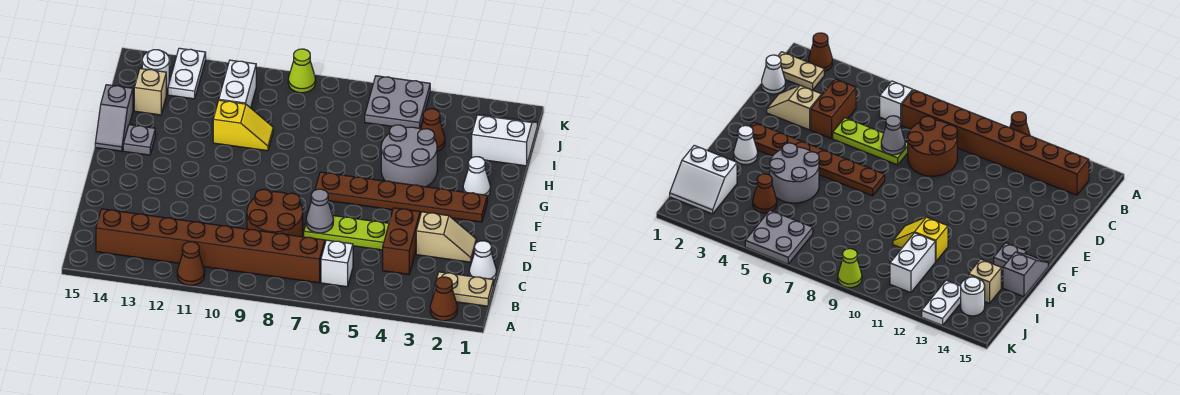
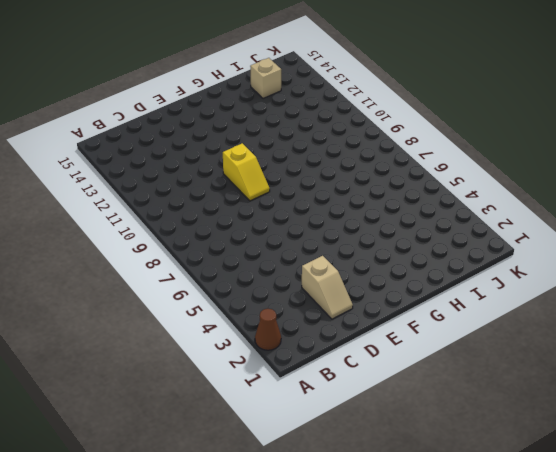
yellow slope E9:E10 level 1 top 10 -> yellow slope H10:H11 level 1 top 11
none -> brown cone A11 level 1
none -> tan plate B1:B2 level 1
none -> white brick B6 level 1

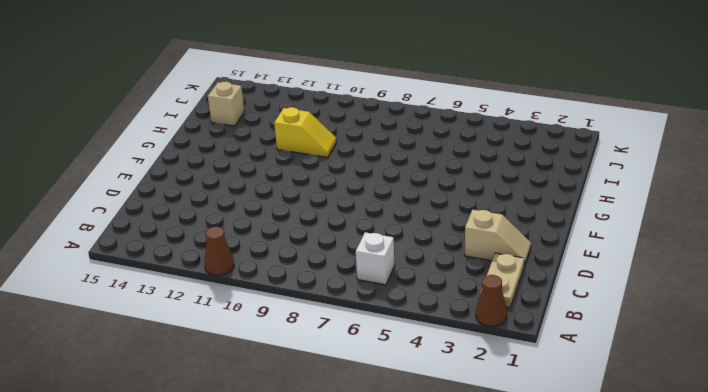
tan plate B2:C2 level 1 -> tan plate B1:B2 level 1
none -> brown brick B7:B14 level 1
none -> white cone C1 level 1
none -> brown brick C4:D4 level 1

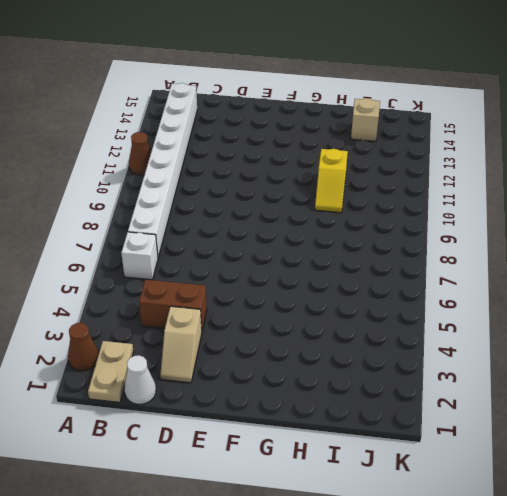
white brick B7:B14 level 1 -> brown brick B7:B14 level 1
none -> brown round brick C8:D9 level 1
none -> lime plate D5:D7 level 1
none -> brown plate F2:F7 level 1

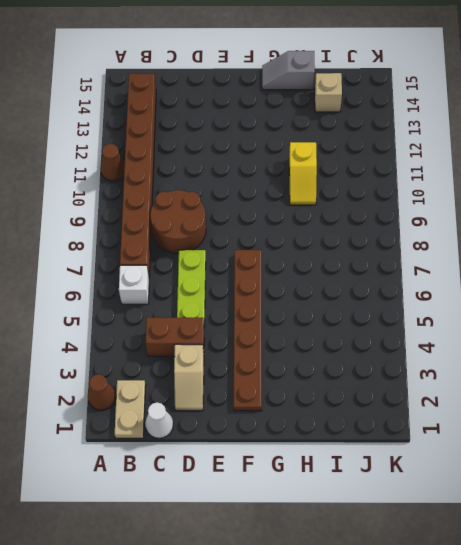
none -> white cone G2 level 1
none -> grey round brick G4:H5 level 1
none -> grey plate G14 level 1

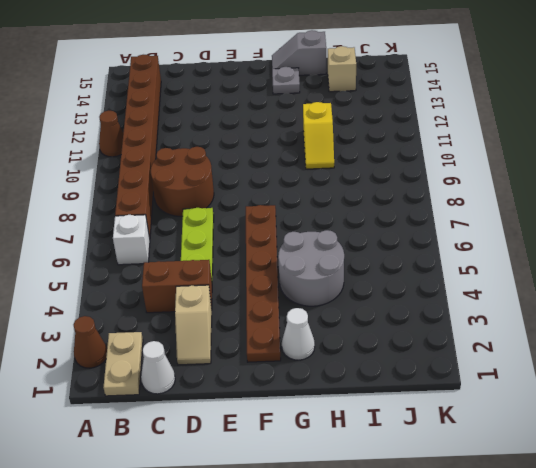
none -> white slope I1:J2 level 1 top I
none -> brown cone I4 level 1
none -> white brick I11:J11 level 1

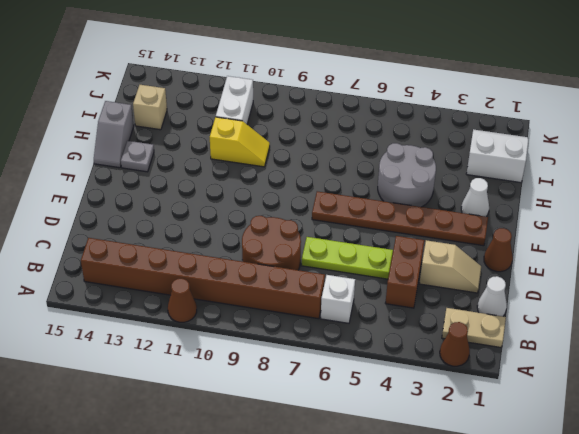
brown cone E1 level 1 -> brown cone I4 level 1
none -> grey plate J5:K6 level 1
none -> white plate J13:K13 level 1
none -> white round brick J14 level 1

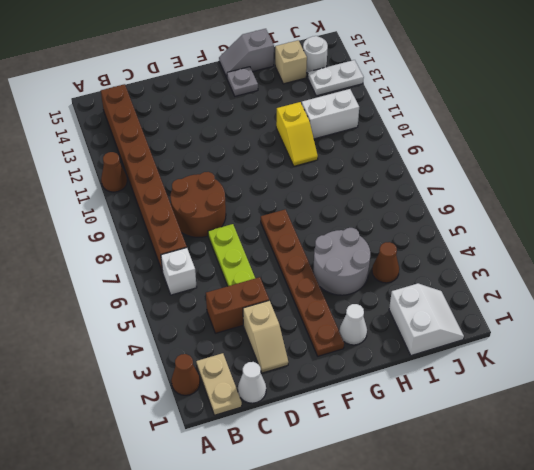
none -> grey plate J5:K6 level 1
none -> lime cone K9 level 1
none -> grey cone D7 level 2

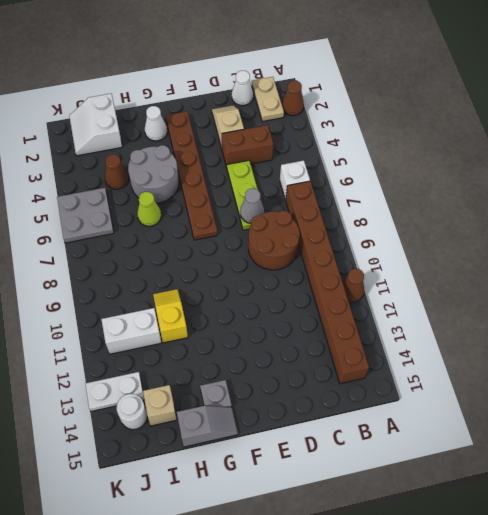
lime cone H6 level 1 -> lime cone K9 level 1

